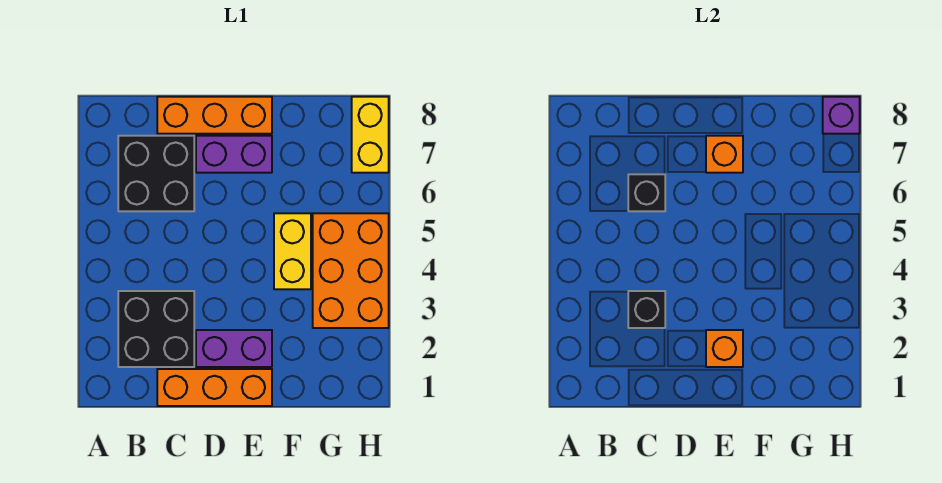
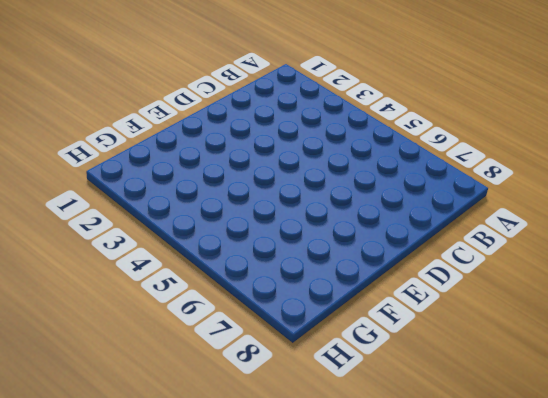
none -> black brick B2:C3 level 1
none -> black brick B6:C7 level 1
none -> orange brick C1:E1 level 1

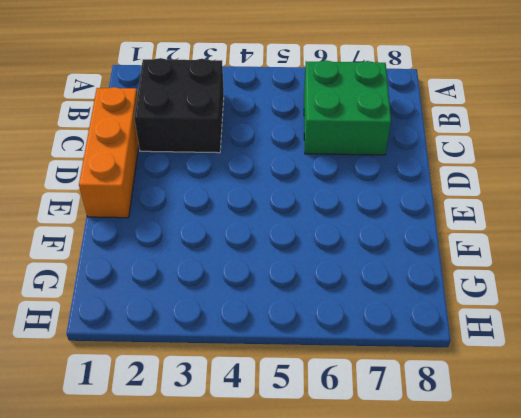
green brick B6:C7 level 1 -> black brick B6:C7 level 1
none -> orange brick C8:E8 level 1
none -> purple brick D2:E2 level 1
none -> purple brick D7:E7 level 1

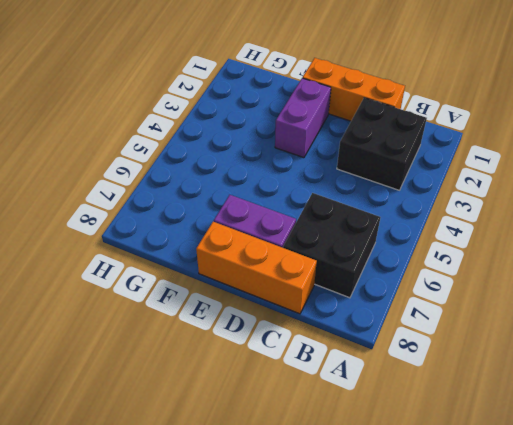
purple brick E2:E3 level 1 -> purple brick D2:E2 level 1
none -> yellow brick F4:F5 level 1
none -> orange brick G3:H5 level 1
none -> yellow brick H7:H8 level 1

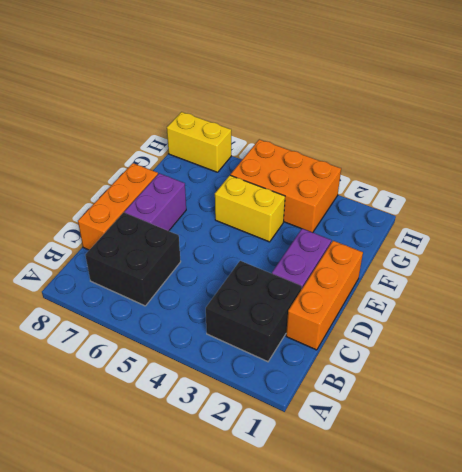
none -> black brick C3 level 2
none -> black brick C6 level 2
none -> orange brick E2 level 2

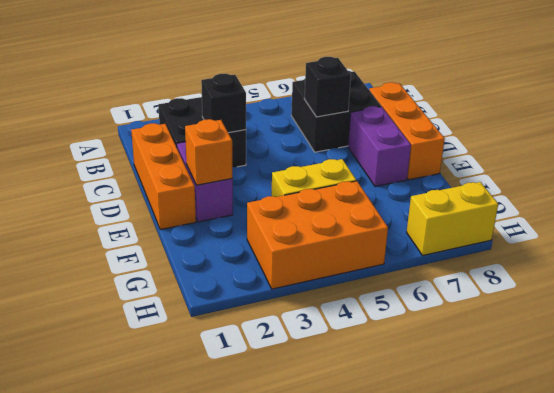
none -> orange brick E7 level 2
none -> purple brick H8 level 2

